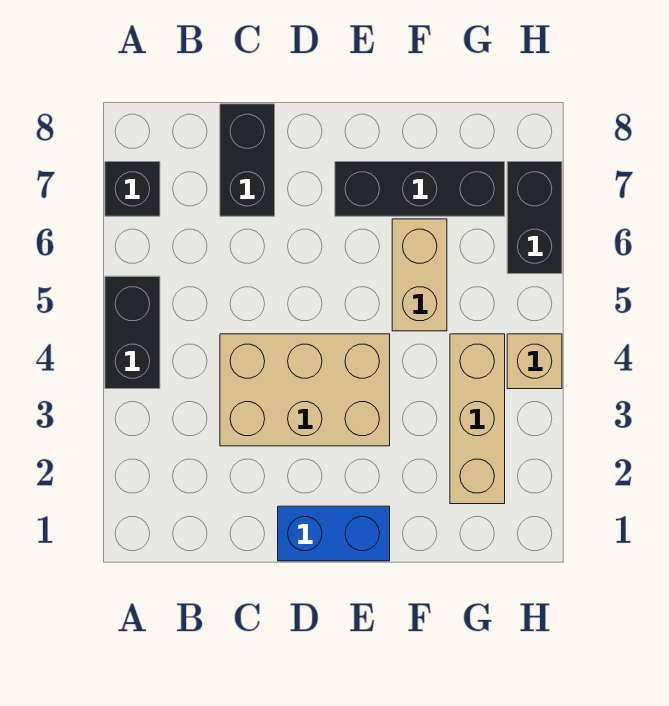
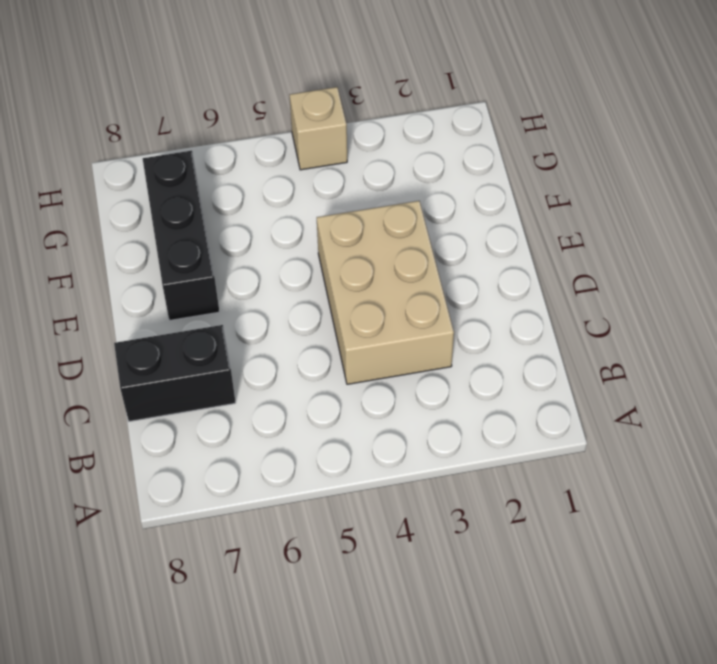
none -> black brick A4:A5 level 1
none -> black brick A7 level 1

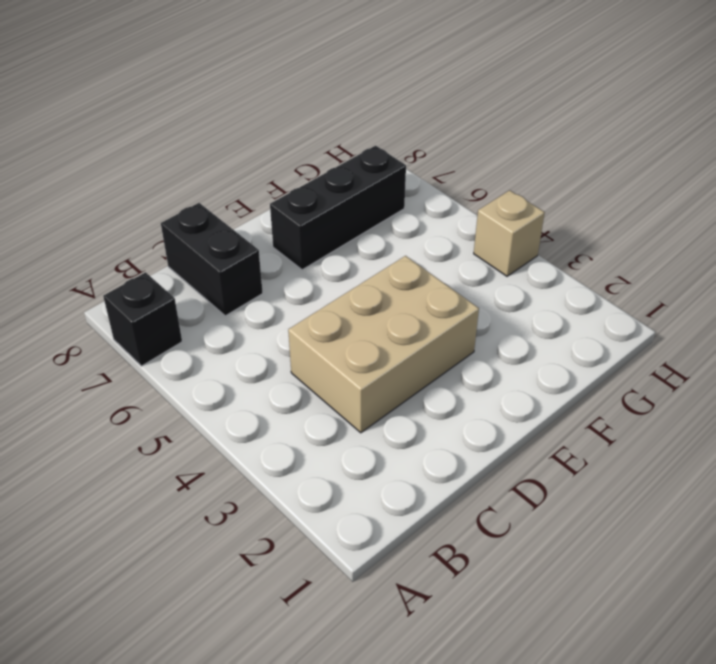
none -> black brick A4:A5 level 1
none -> blue brick D1:E1 level 1

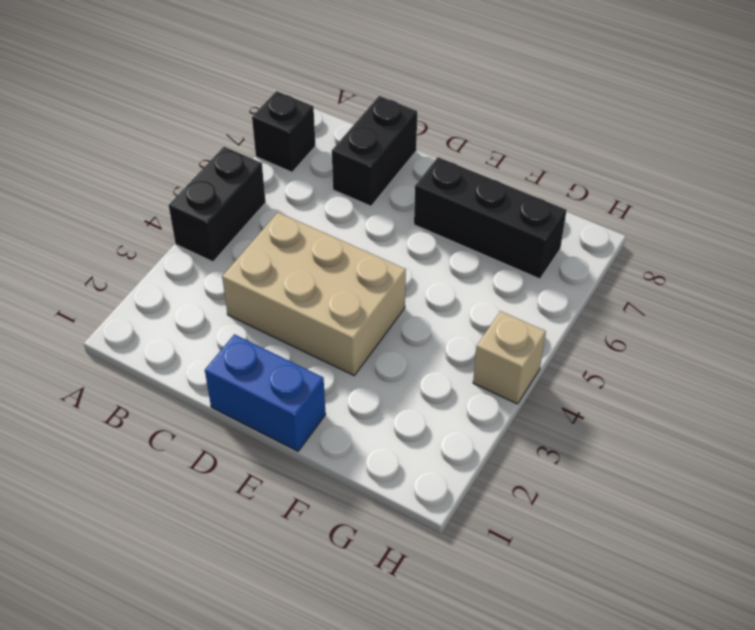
none -> tan brick F5:F6 level 1
none -> tan brick G2:G4 level 1

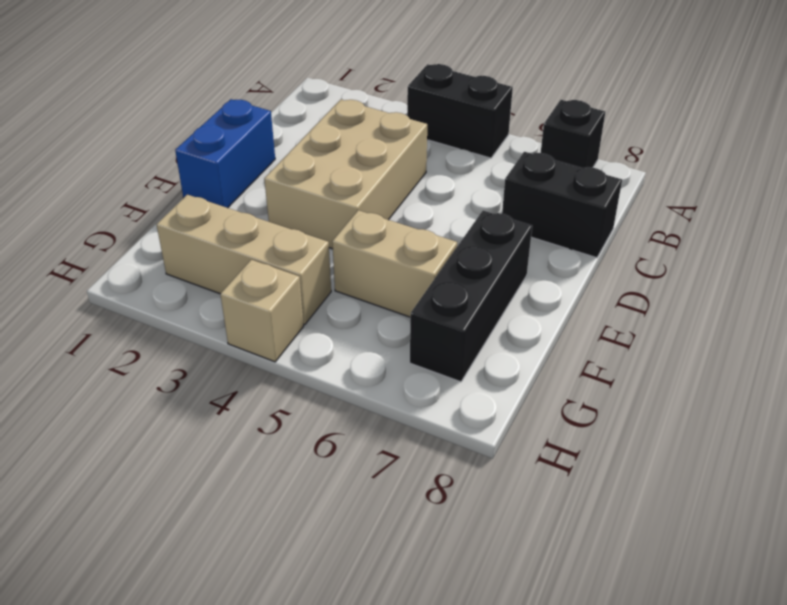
none -> black brick H6:H7 level 1

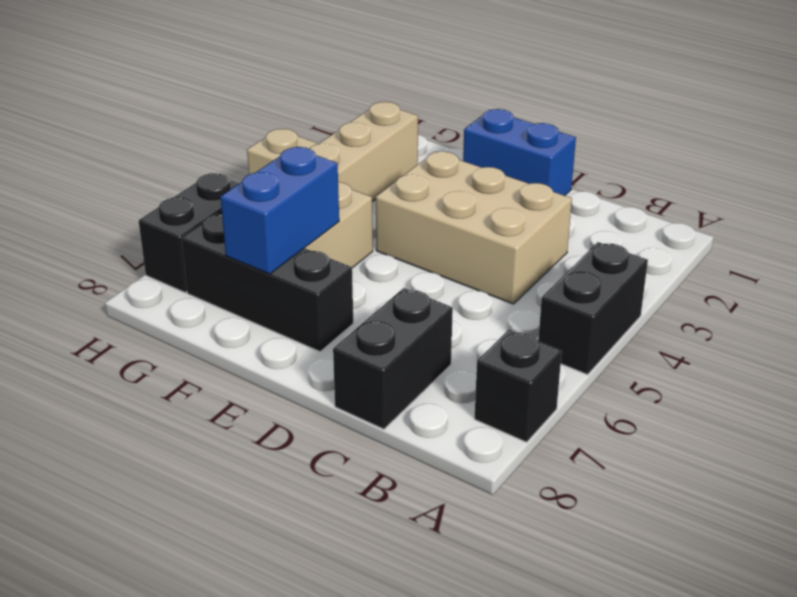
blue brick F6:F7 level 2 -> none

